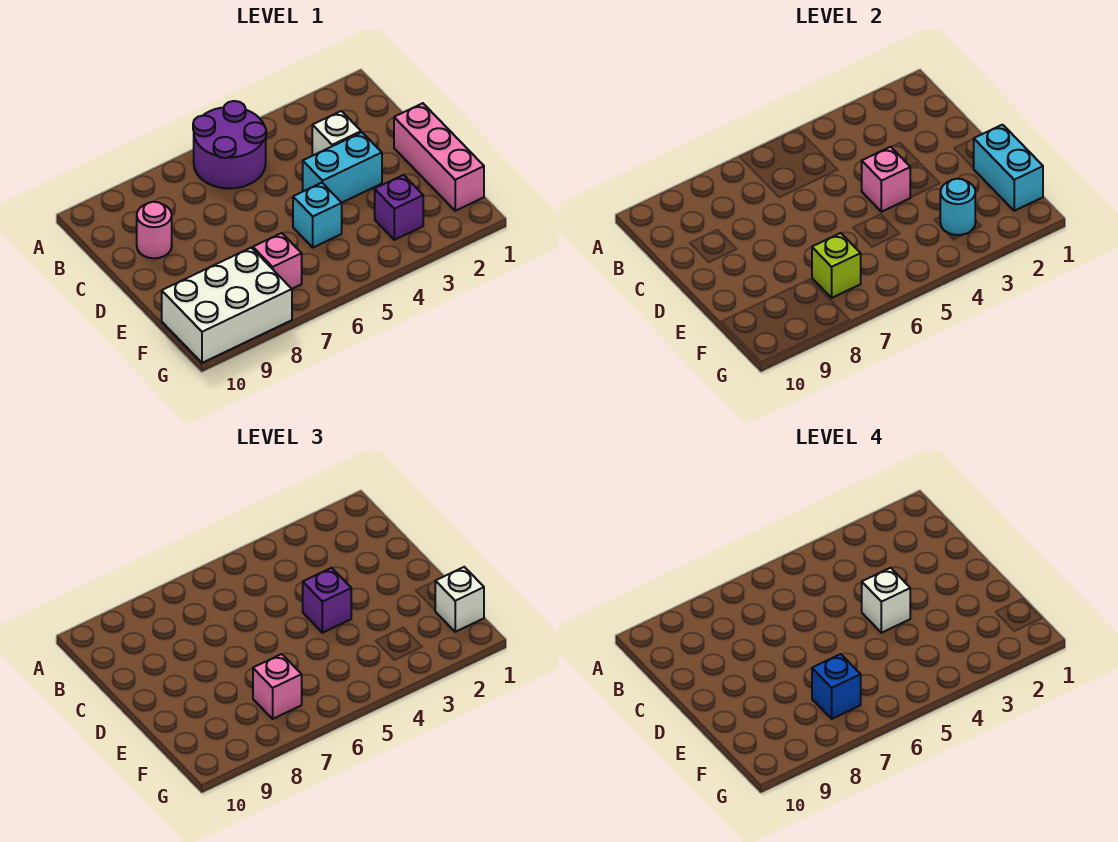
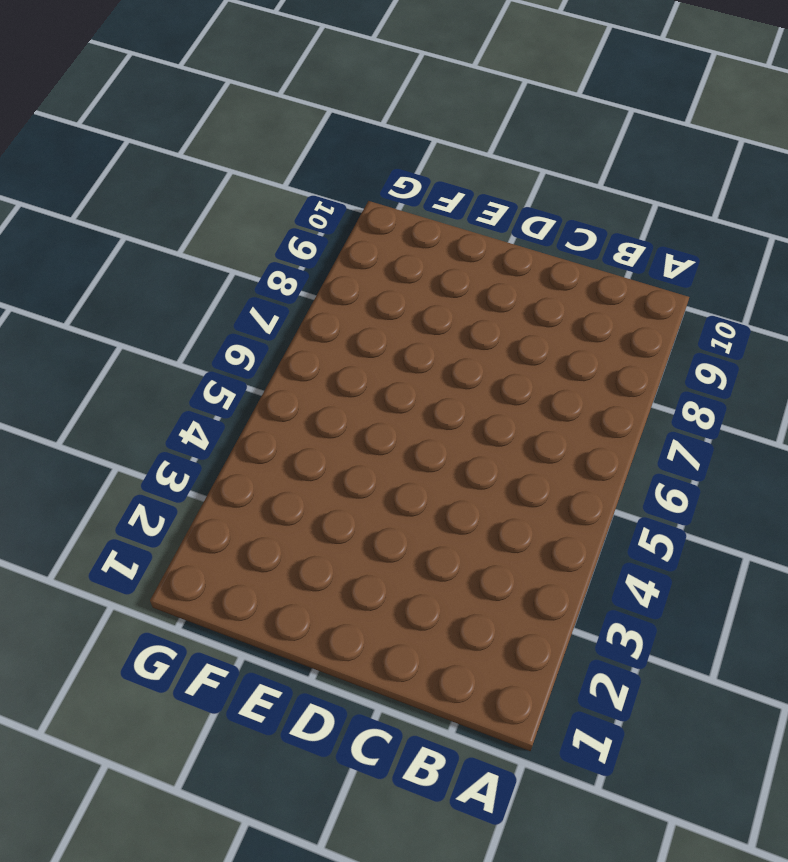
none -> purple round brick A5:B6 level 1
none -> white brick C3 level 1
none -> pink round brick C9 level 1

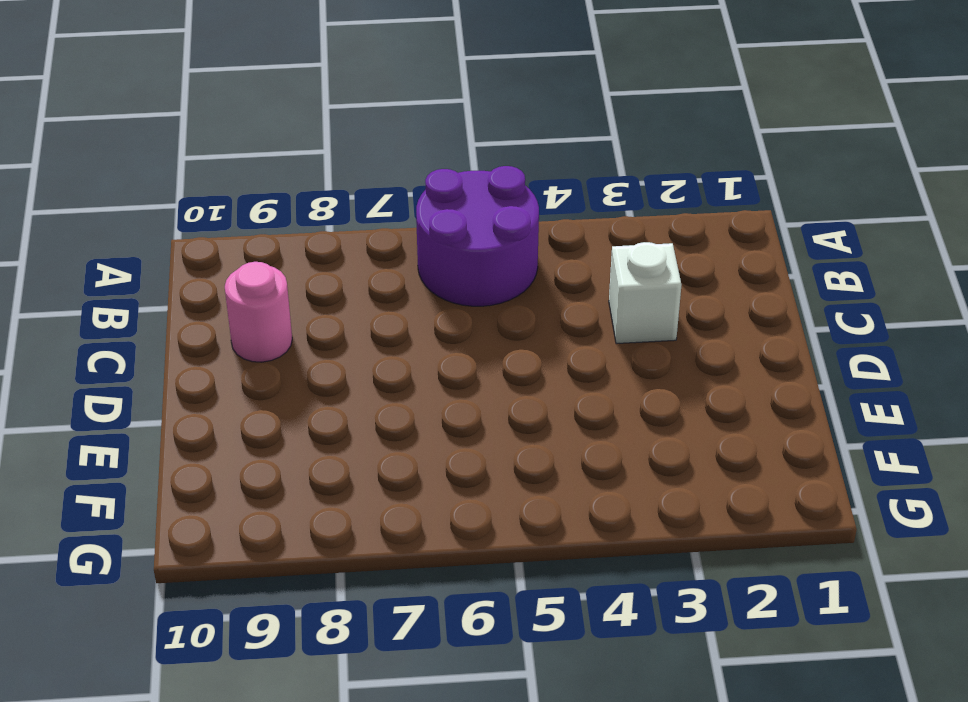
none -> pink brick D1:F1 level 1
none -> cyan brick D3:D4 level 1
none -> cyan brick E5 level 1

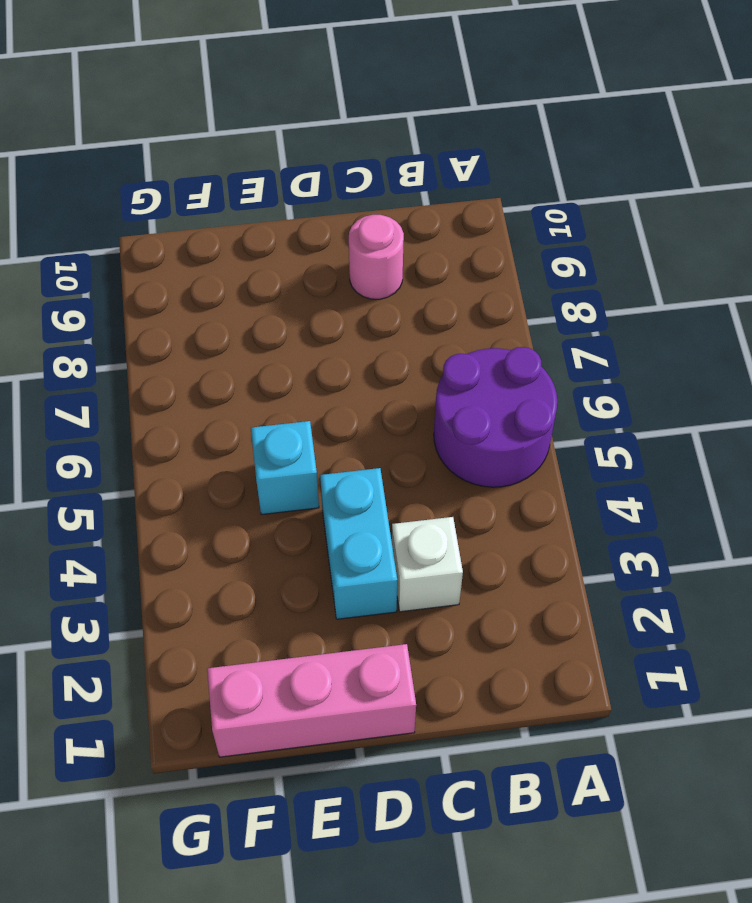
none -> purple brick F3 level 1
none -> pink brick F7 level 1
none -> white brick F8:G10 level 1

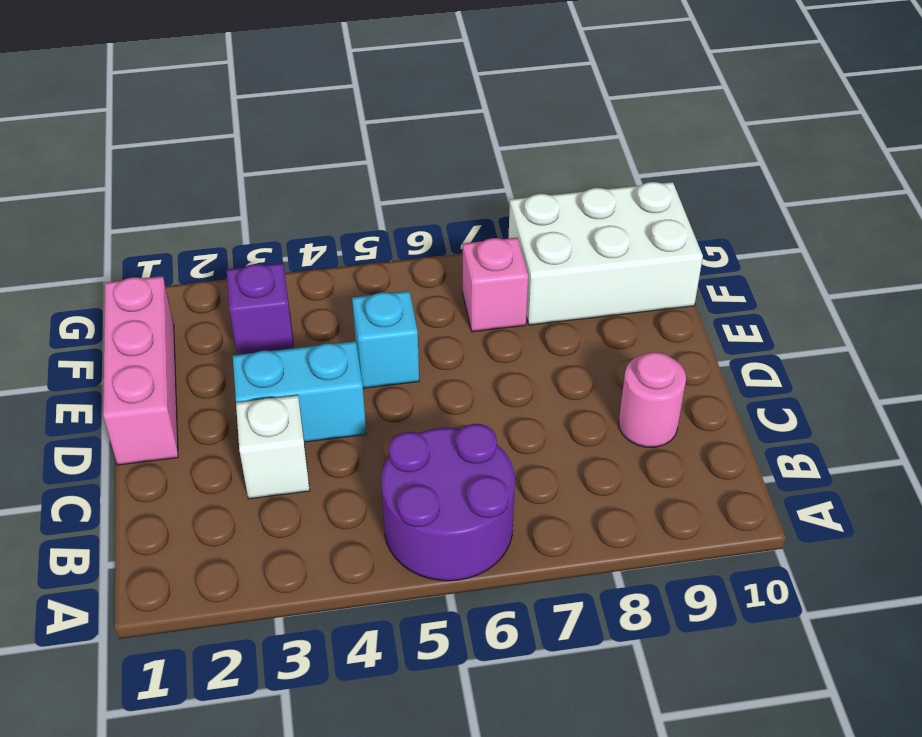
none -> pink brick D4 level 2
none -> cyan brick E1:F1 level 2
none -> cyan round brick F3 level 2

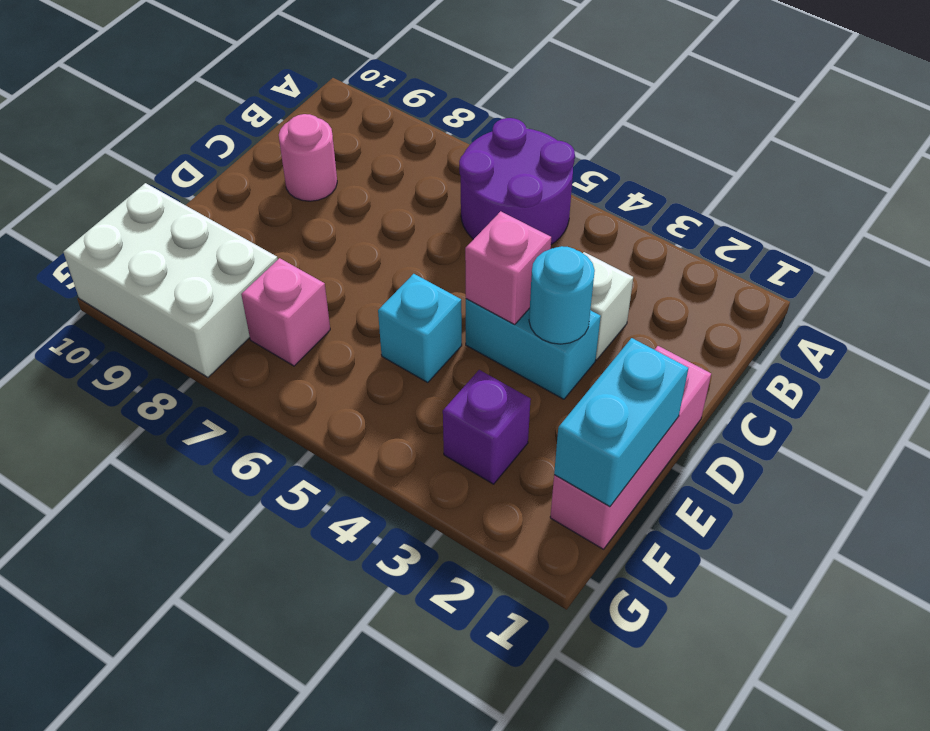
cyan round brick D3 level 2 -> cyan round brick F3 level 2
none -> lime brick F7 level 2
none -> purple brick D4 level 3
none -> white brick F1 level 3

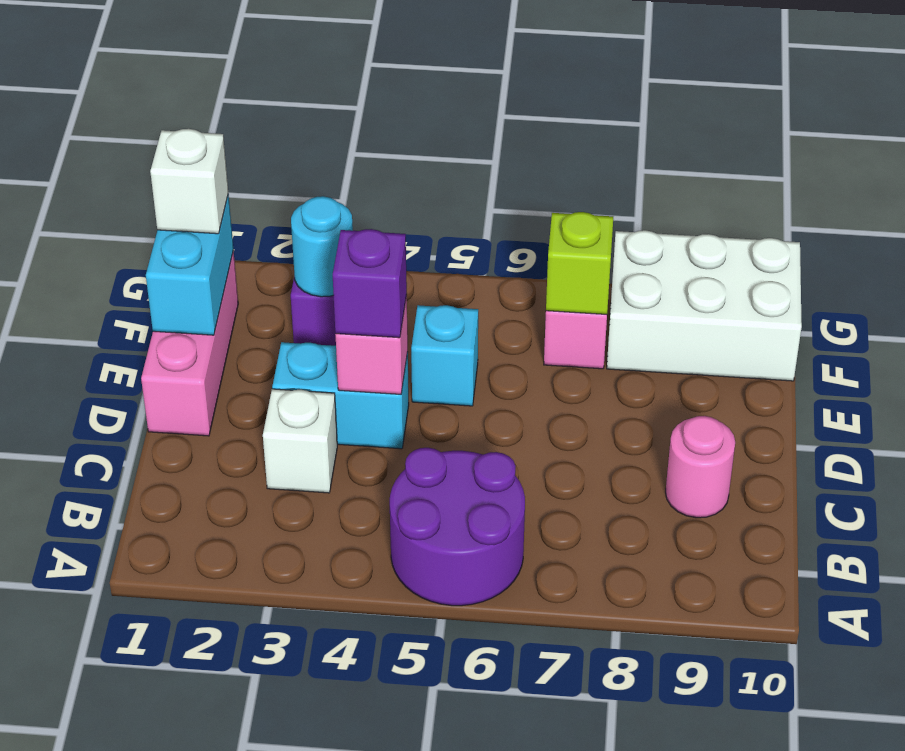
none -> pink brick F7 level 3
none -> white brick D4 level 4
none -> blue brick F7 level 4

